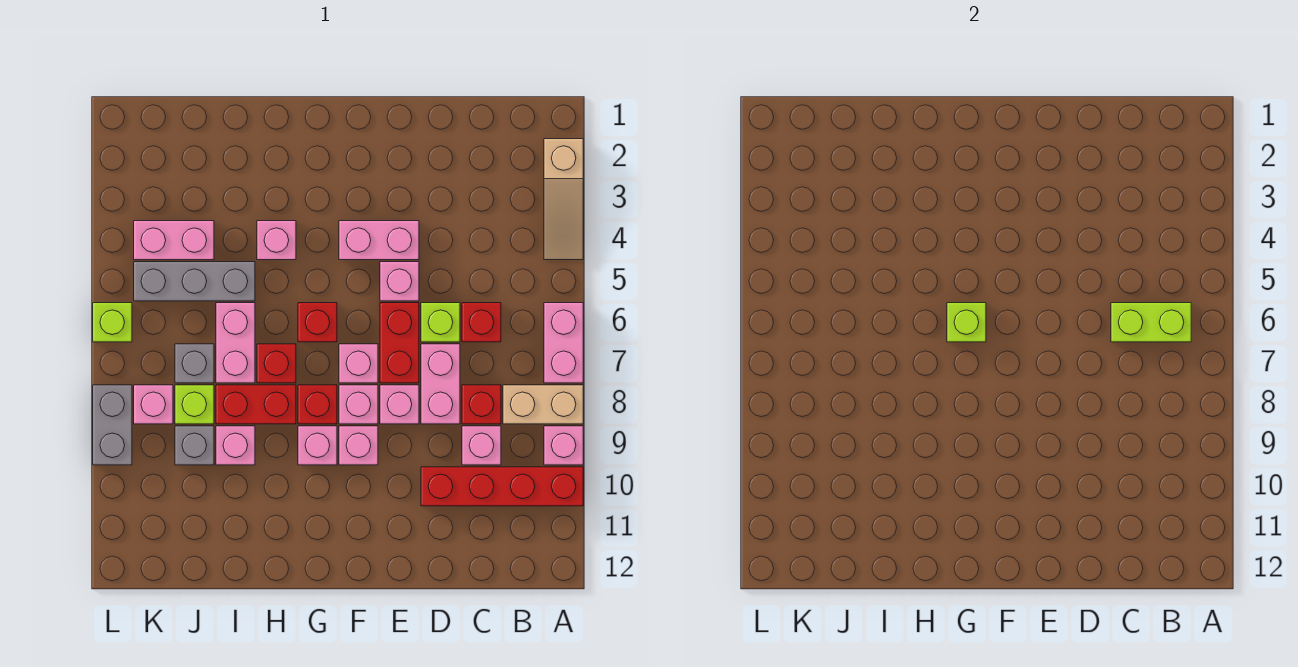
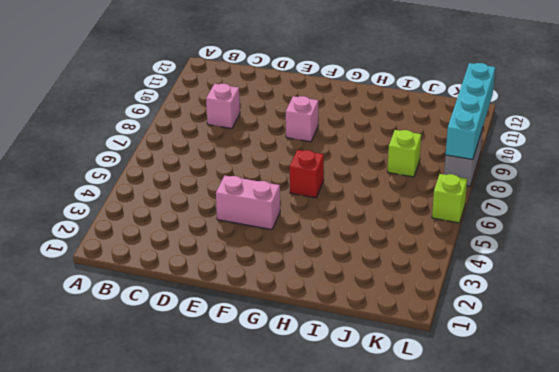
cyan brick L8:L11 level 2 -> none
none -> tan slope A2:A4 level 1 top 2
none -> pink brick A6:A7 level 1
none -> tan brick A8:B8 level 1
none -> pink brick A9 level 1

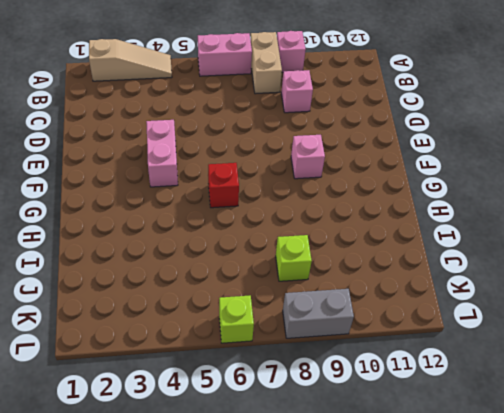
none -> red brick A10:D10 level 1
none -> red brick C6 level 1
none -> red brick C8 level 1
none -> lime brick D6 level 1

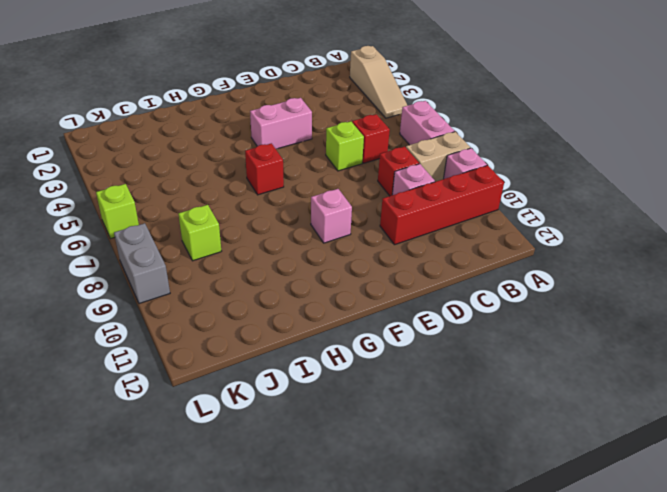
none -> pink brick D7:D8 level 1
none -> pink brick E5 level 1
none -> red brick E6:E7 level 1
none -> pink brick E8 level 1

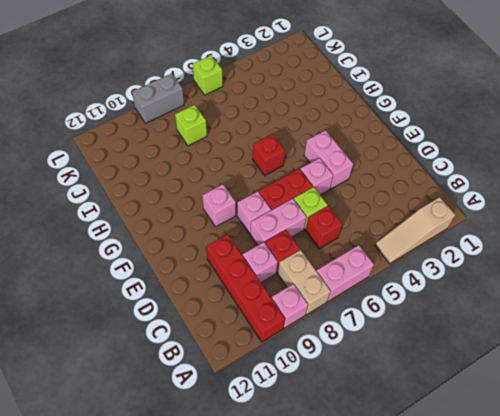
none -> pink brick F7 level 1
none -> pink brick F8 level 1
none -> red brick G8 level 1
none -> pink brick G9 level 1

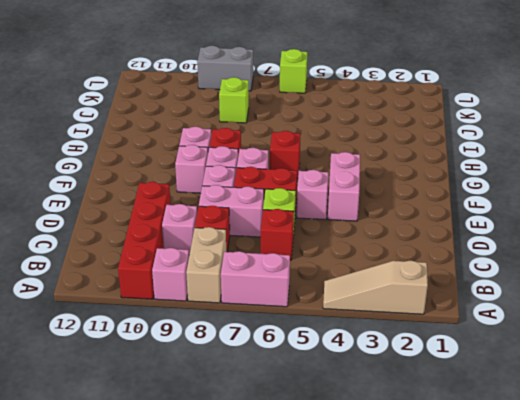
none -> pink brick H4 level 1
none -> red brick H7 level 1
none -> red brick H8:I8 level 1
none -> grey brick I5:K5 level 1

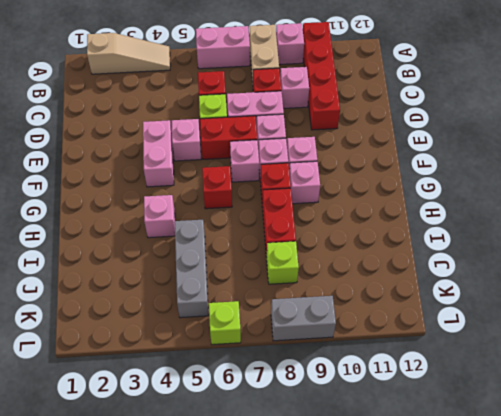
none -> red brick H7 level 1
none -> pink brick I6:I7 level 1
none -> pink brick I9 level 1
none -> pink brick J4:K4 level 1

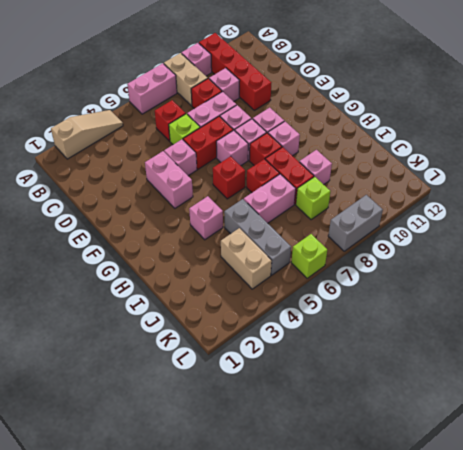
tan brick J4:K4 level 1 -> pink brick J4:K4 level 1
none -> grey brick J7 level 1
none -> grey brick J9 level 1
none -> pink brick K8 level 1
none -> lime brick B6:C6 level 2

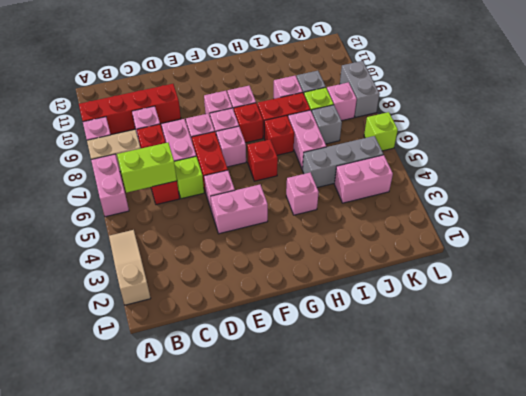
none -> lime brick G6 level 2

